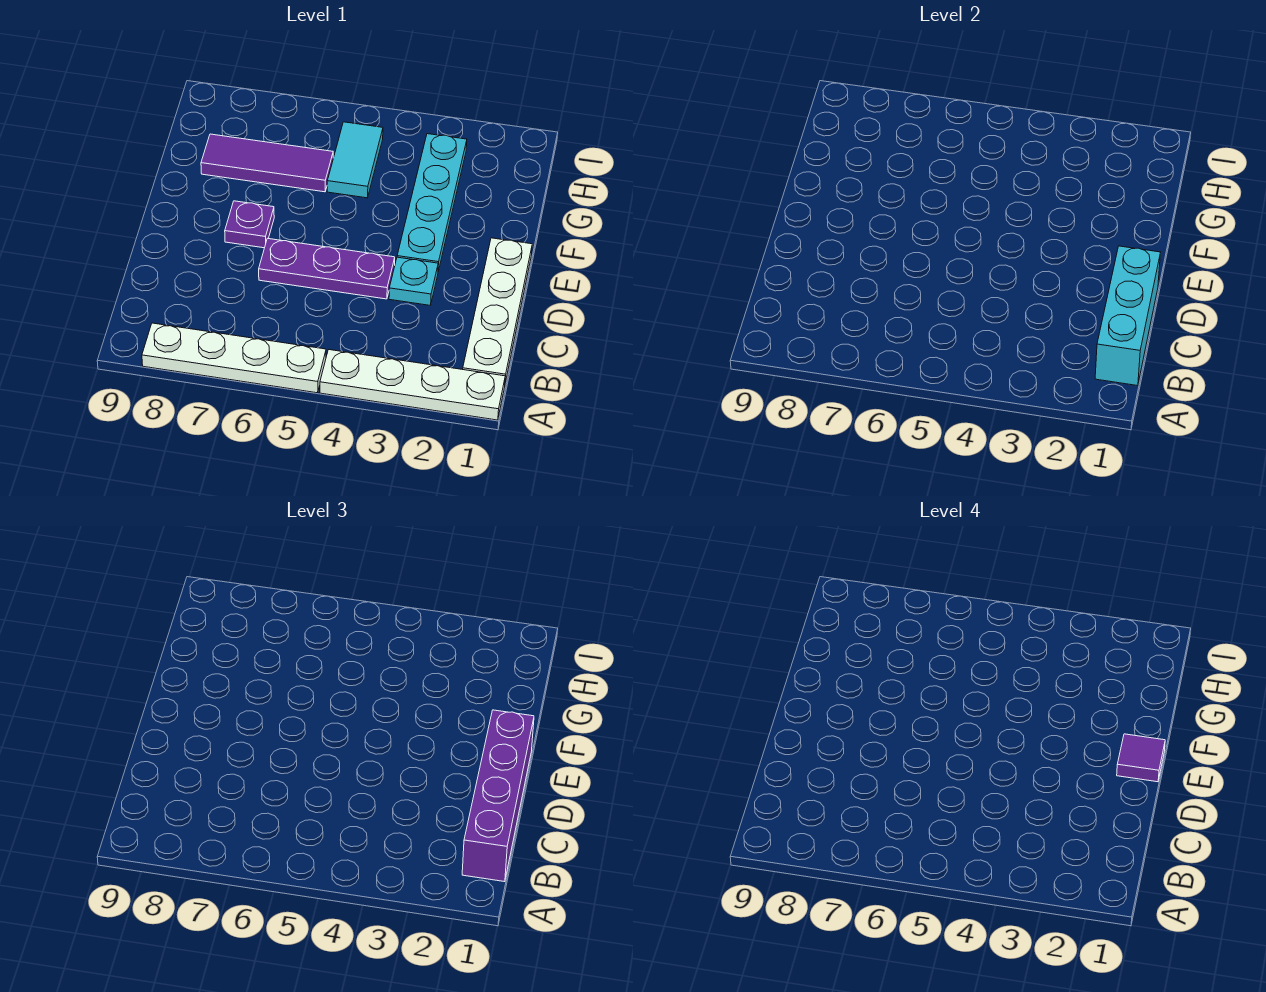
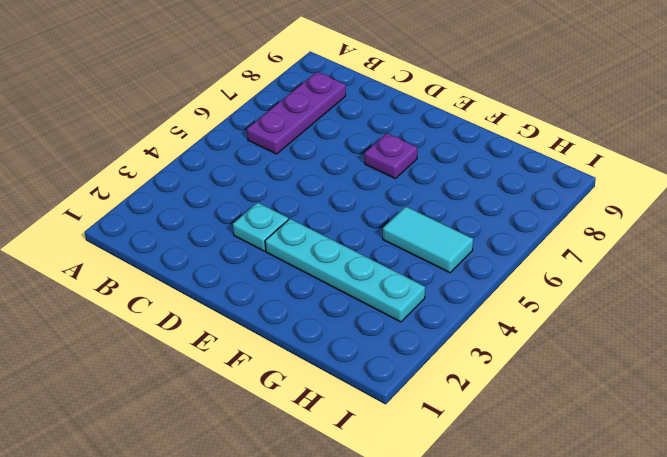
purple plate B6:B8 level 1 -> purple plate D4:D6 level 1
none -> white plate A1:A4 level 1
none -> white plate A5:A8 level 1
none -> white plate B1:E1 level 1

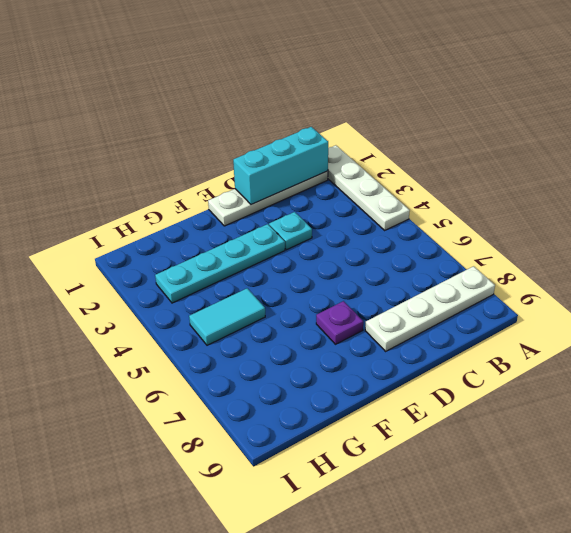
white plate A8:D8 level 1 -> white plate A5:A8 level 1
none -> purple plate D4:D6 level 1
none -> purple tile G6:G8 level 1
none -> purple brick B1:E1 level 3

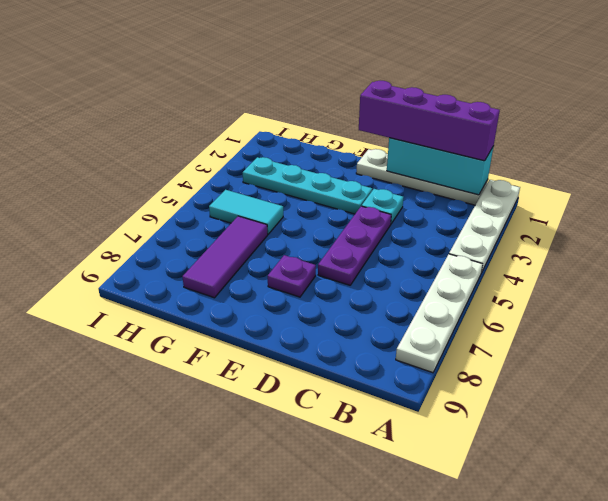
none -> purple tile E1 level 4

